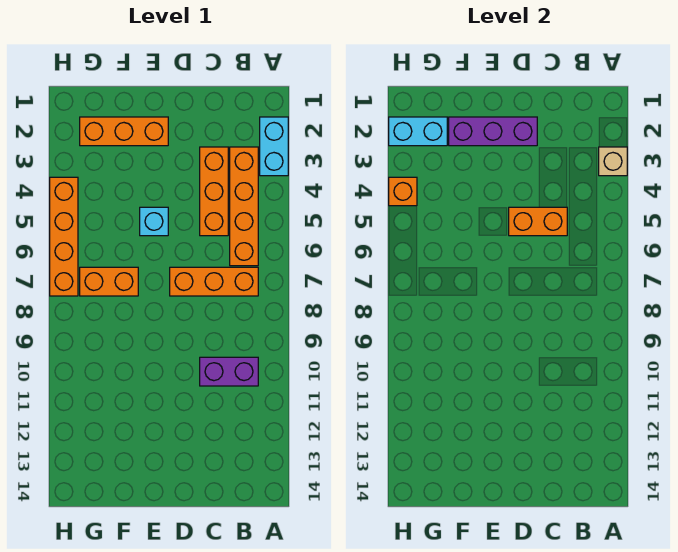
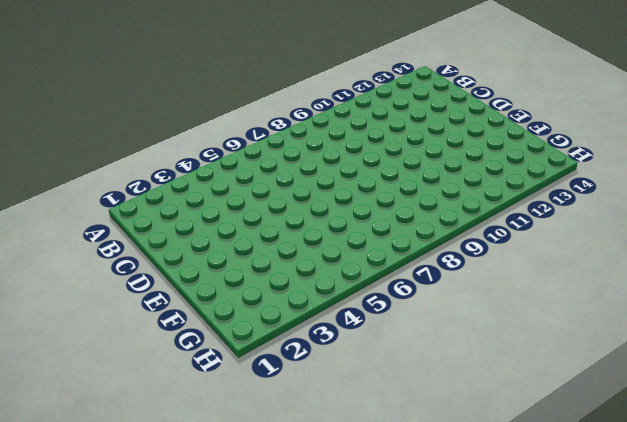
none -> cyan brick A2:A3 level 1
none -> orange brick B3:B6 level 1
none -> orange brick B7:D7 level 1

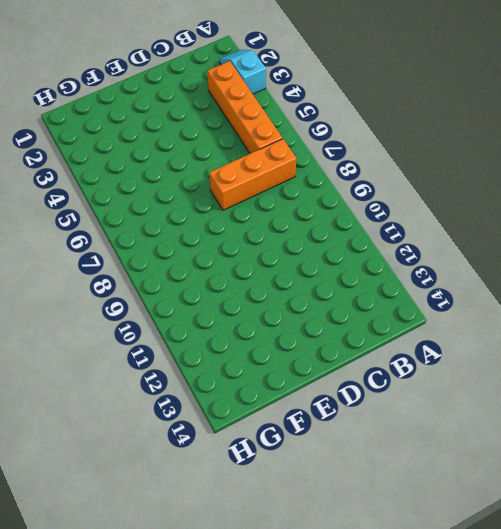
cyan slope A2:A3 level 1 top 3 -> cyan brick A2:A3 level 1
none -> purple brick B10:C10 level 1
none -> orange brick C3:C5 level 1
none -> orange brick E2:G2 level 1

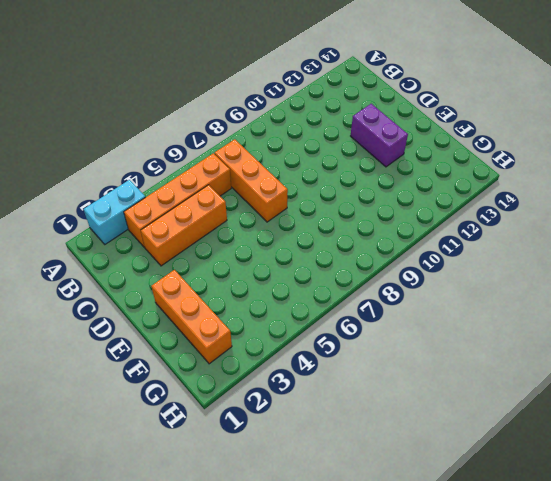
purple brick D12:E12 level 1 -> purple brick B10:C10 level 1
none -> cyan brick E5 level 1
none -> orange brick F7:G7 level 1
none -> orange brick H4:H7 level 1

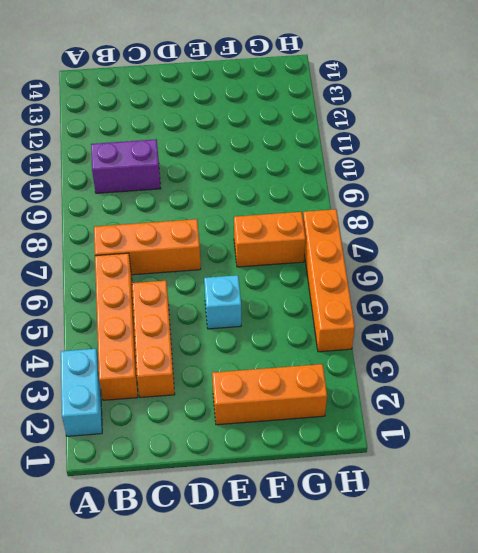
none -> tan brick A3 level 2
none -> orange brick C5:D5 level 2
none -> purple brick D2:F2 level 2

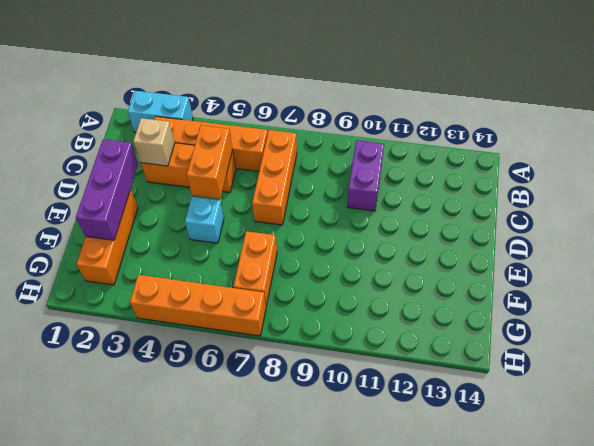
tan brick C3 level 2 -> tan brick A3 level 2
none -> cyan brick G2:H2 level 2
none -> orange brick H4 level 2

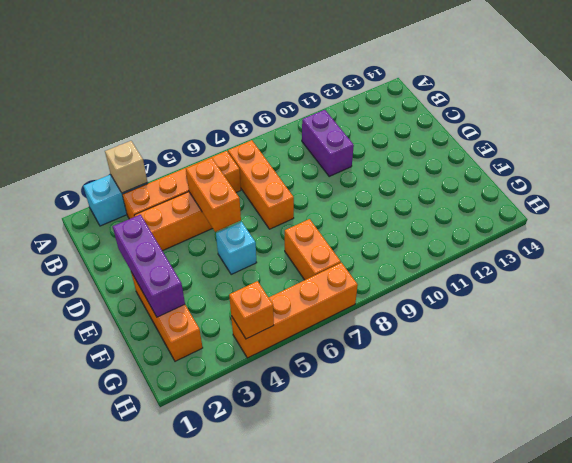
none -> cyan brick G2:H2 level 2

